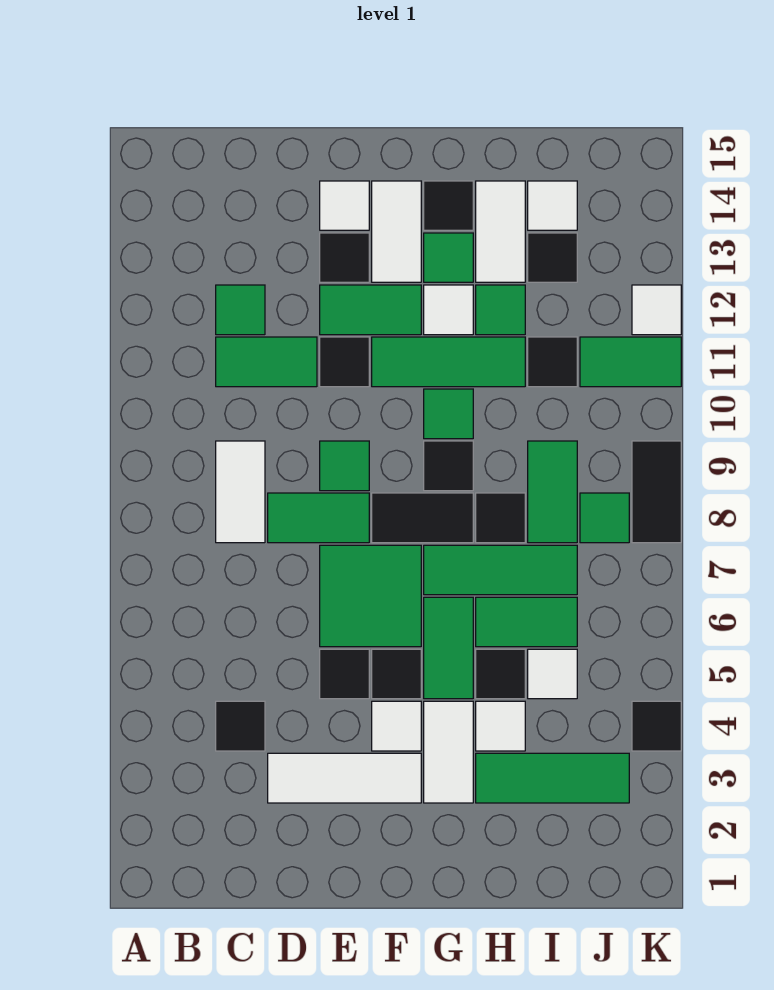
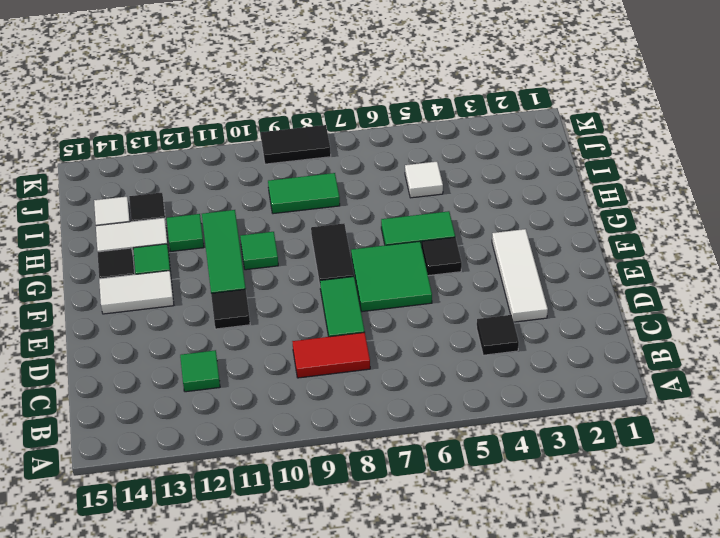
red tile C8:C9 level 1 -> white tile C8:C9 level 1
none -> green tile C11:D11 level 1
none -> black tile E5 level 1
none -> green tile E9 level 1
none -> green tile E12:F12 level 1

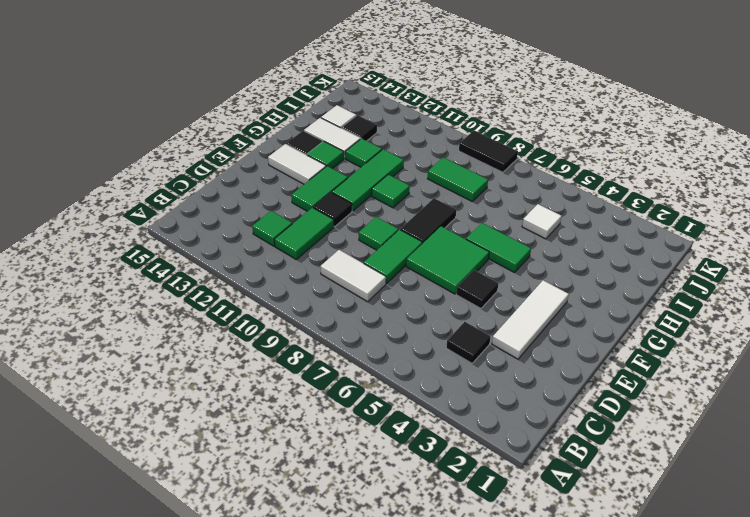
none -> black tile E13 level 1
none -> white tile E14 level 1
none -> white tile F4 level 1
none -> black tile F5 level 1

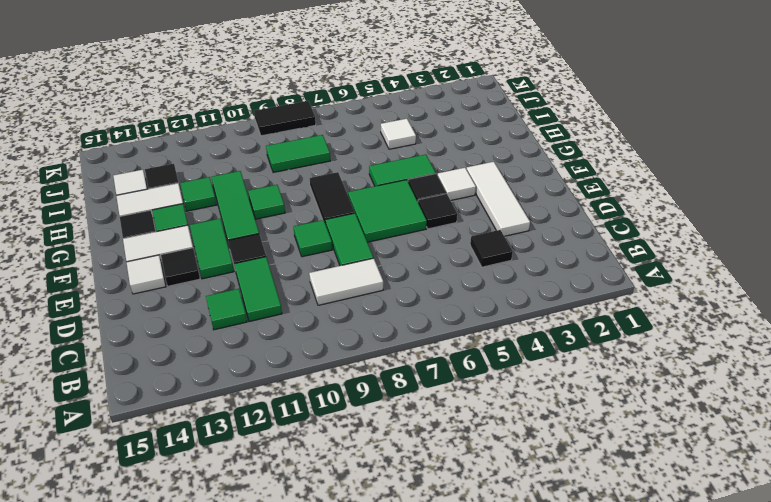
none -> white tile G3:G4 level 1
none -> green tile G7:I7 level 1
none -> black tile G9 level 1
none -> white tile G12 level 1

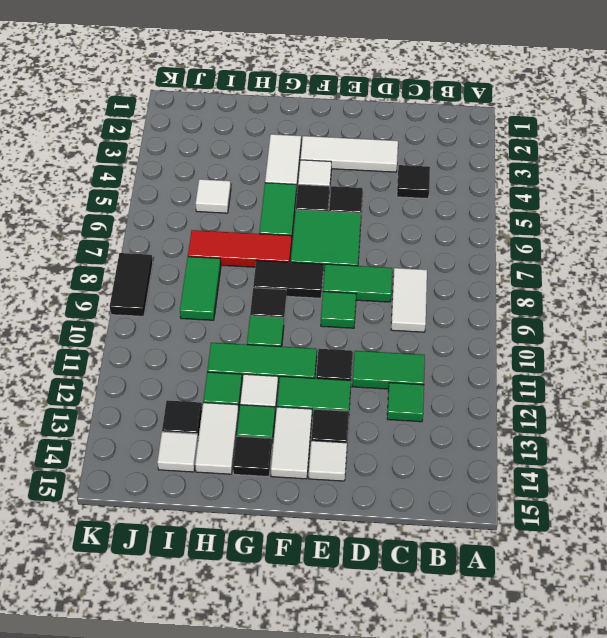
red tile G7:I7 level 1 -> green tile G7:I7 level 1
none -> green tile H3:J3 level 1
none -> white tile H4 level 1
none -> black tile H5 level 1
none -> green tile H6:I6 level 1

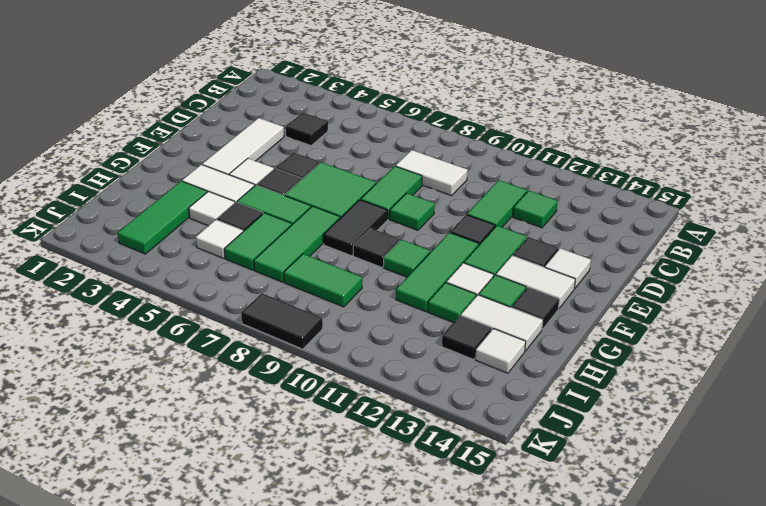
none -> black tile H8 level 1
none -> black tile I11 level 1
none -> green tile J8 level 1
none -> green tile J11:K11 level 1

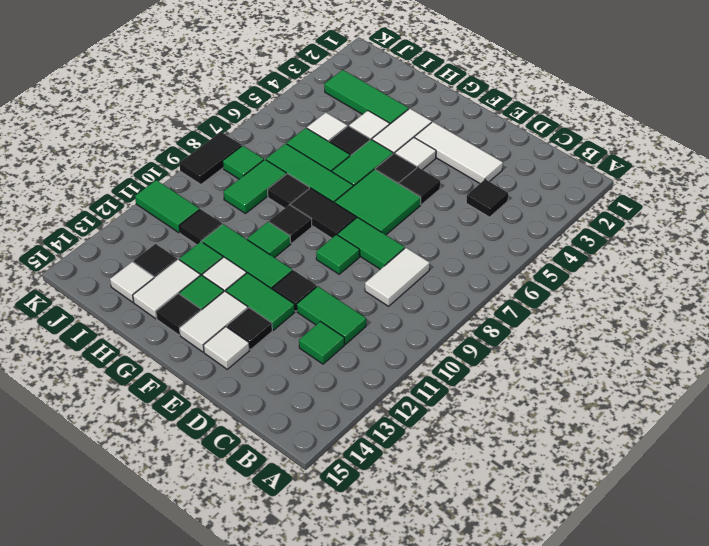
none -> black tile K4 level 1
none -> white tile K12 level 1

